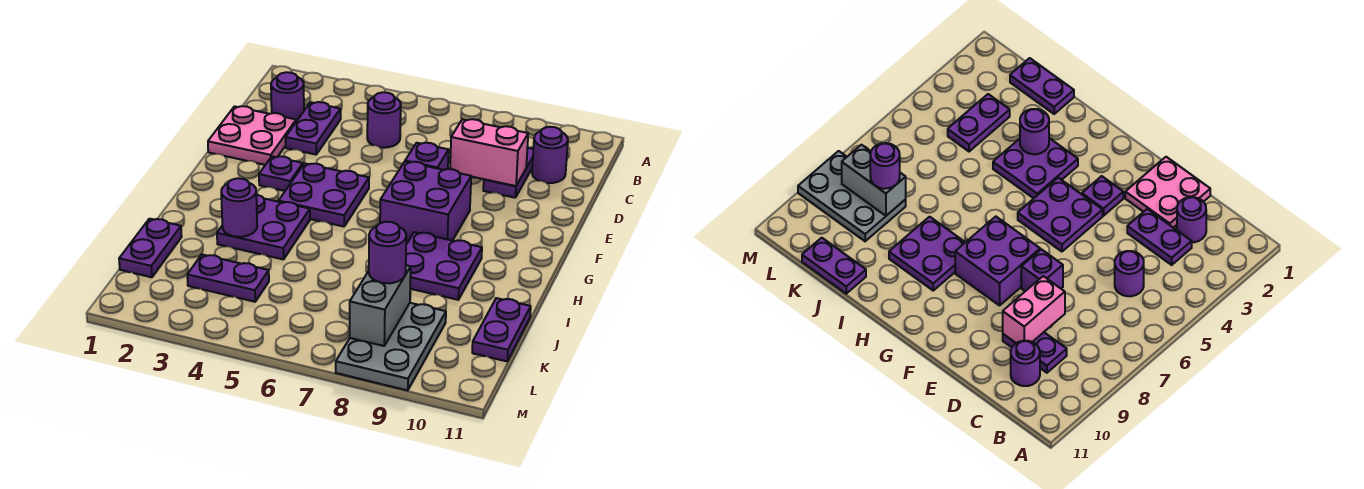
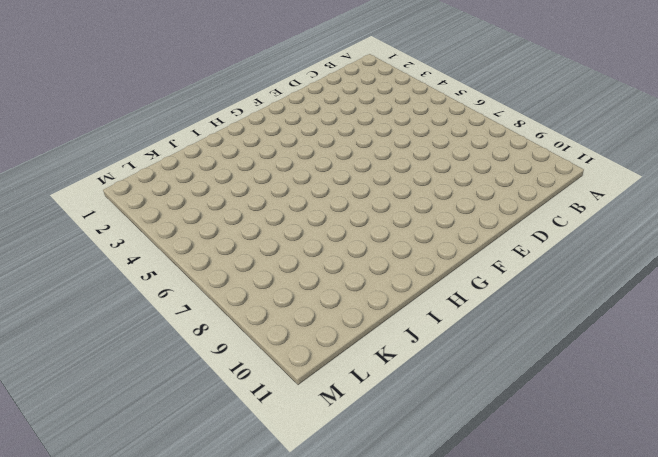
none -> purple round brick C2 level 1
none -> purple plate C3:D3 level 1
none -> purple round brick C5 level 1

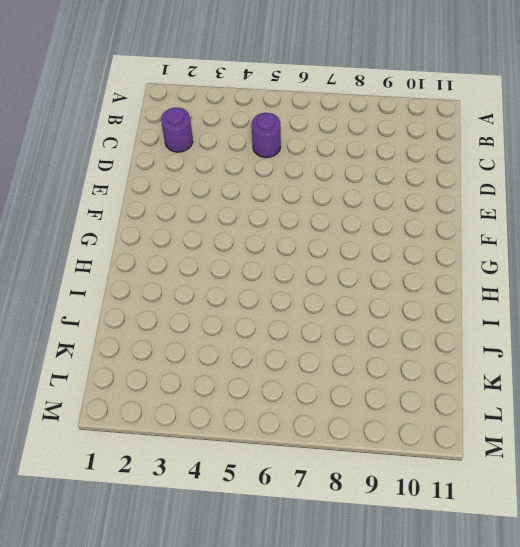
none -> purple plate C3:D3 level 1
none -> purple plate C9:D9 level 1
none -> purple round brick C10 level 1

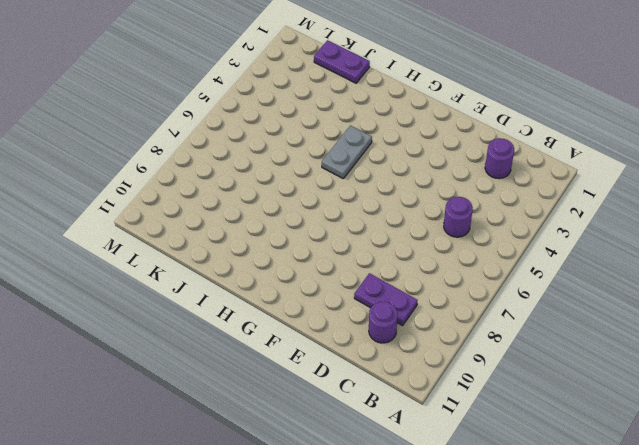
grey plate H4:H5 level 1 -> purple plate H3:I4 level 1
none -> purple plate C3:D3 level 1
none -> pink plate D1:E2 level 1
none -> purple brick E7 level 1

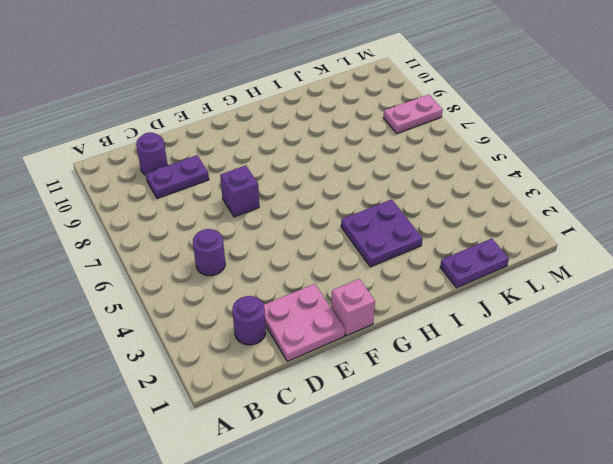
pink brick F1 level 1 -> none
pink plate L8:M8 level 1 -> grey plate K8:M9 level 1
none -> purple plate C3:D3 level 1
none -> purple plate F3 level 1
none -> purple plate F4:G5 level 1

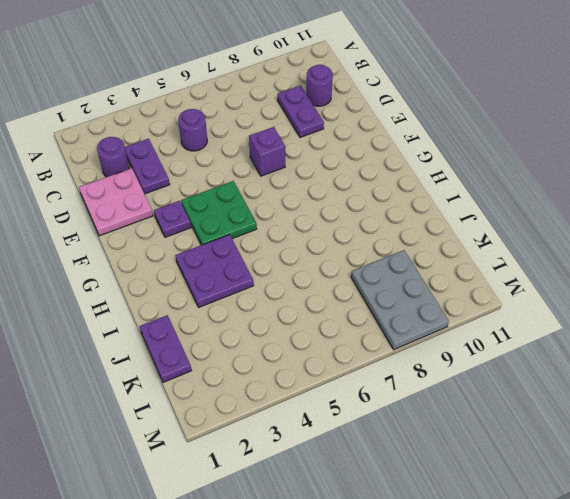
green plate F4:G5 level 1 -> purple plate F4:G5 level 1
none -> purple brick F7:G8 level 1
none -> purple plate H8:I9 level 1
none -> purple plate J11:K11 level 1

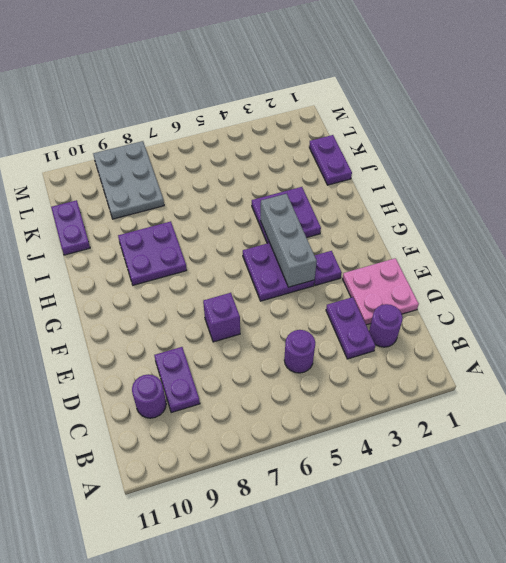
grey brick F4:H4 level 2 -> none
none -> purple brick F7:G8 level 1
none -> purple plate K3:K4 level 1
none -> pink brick D8:D9 level 2

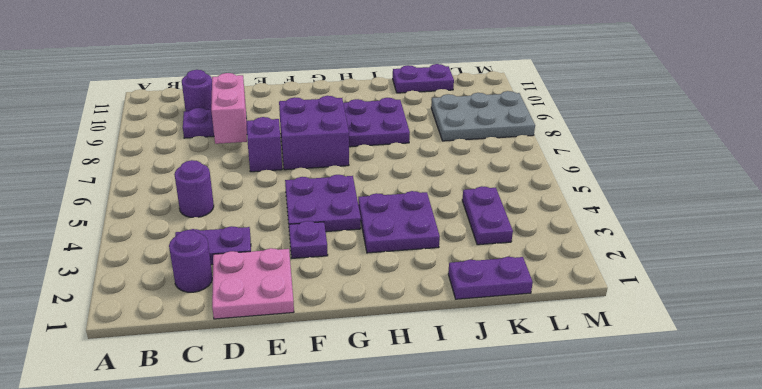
none -> purple round brick I3 level 2
none -> grey brick K8:L8 level 2
none -> purple round brick K8 level 3

